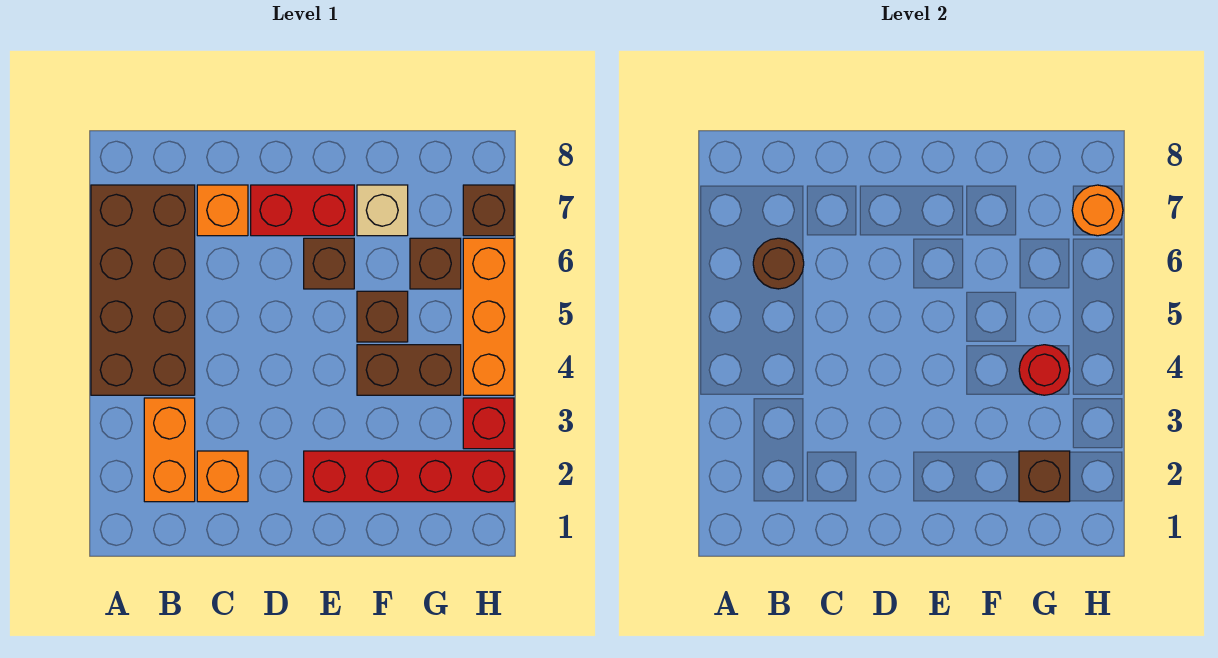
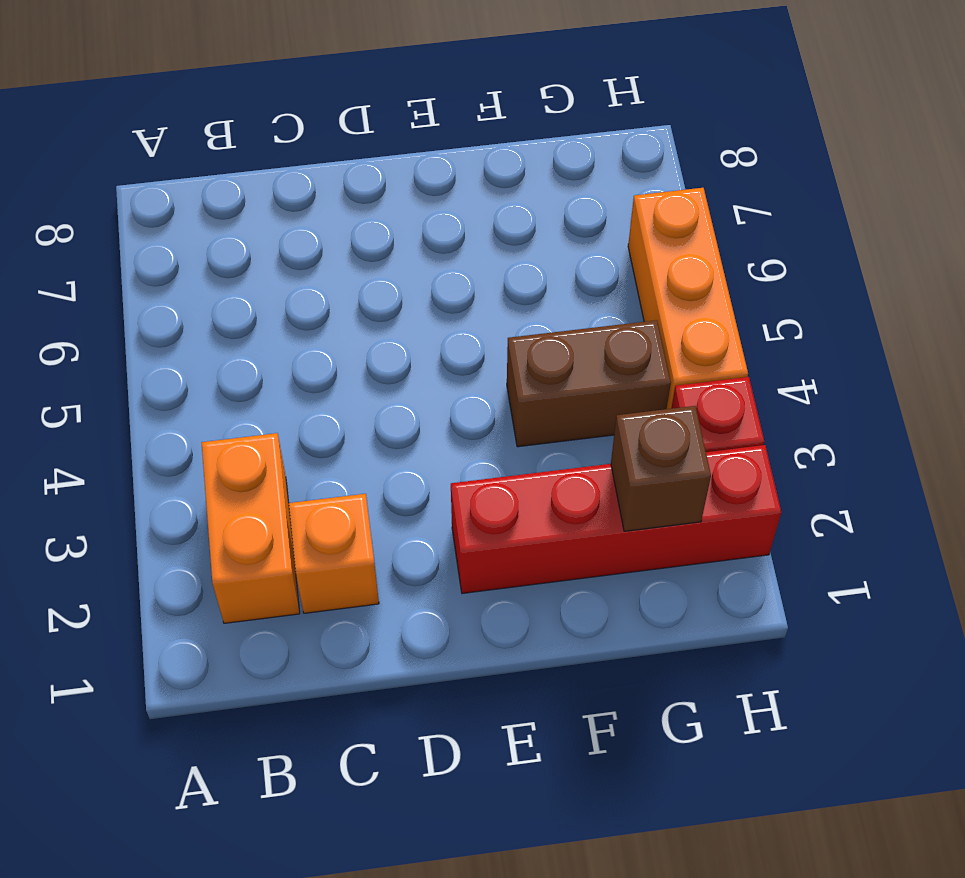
none -> brown brick A4:B7 level 1
none -> orange brick C7 level 1
none -> red brick D7:E7 level 1

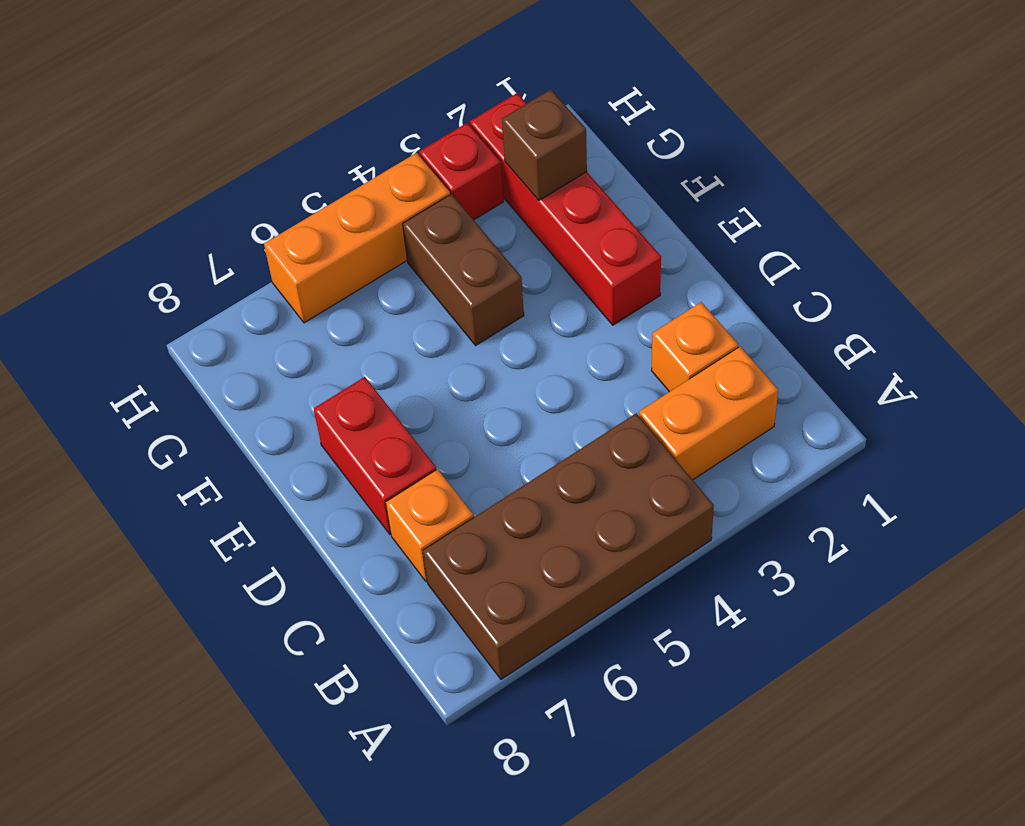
none -> brown brick E6 level 1
none -> brown brick F5 level 1
none -> tan brick F7 level 1

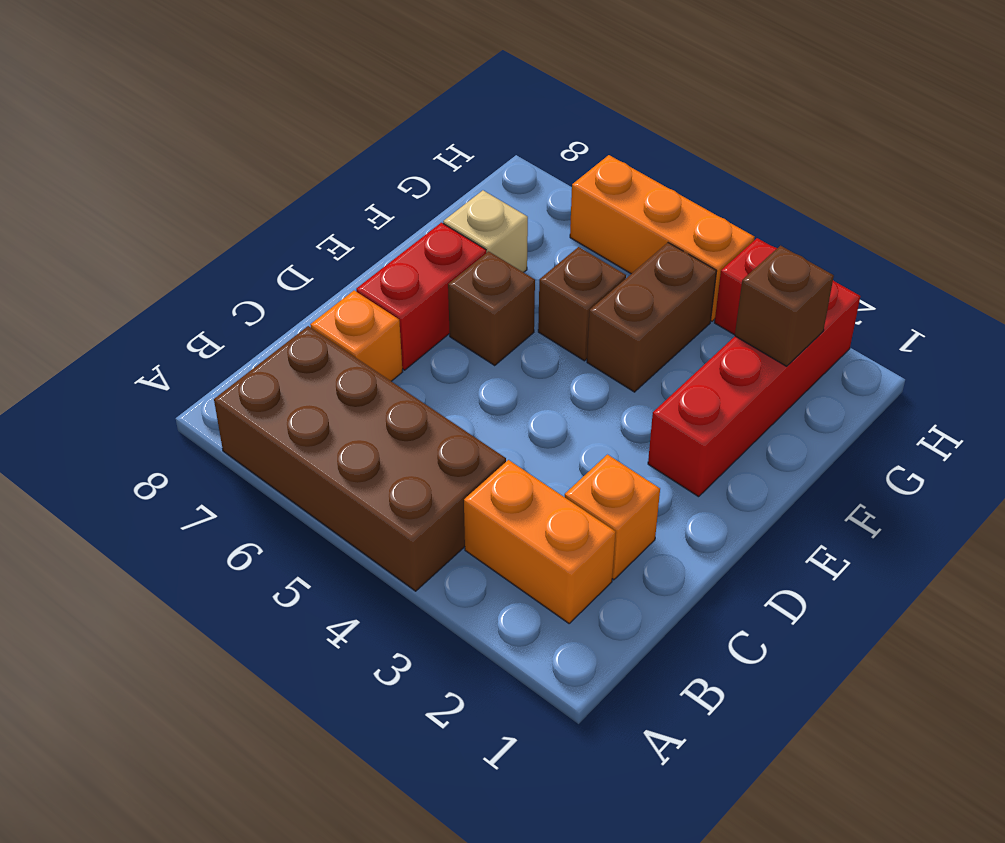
none -> brown brick G6 level 1
none -> brown brick H7 level 1
none -> brown round brick B6 level 2

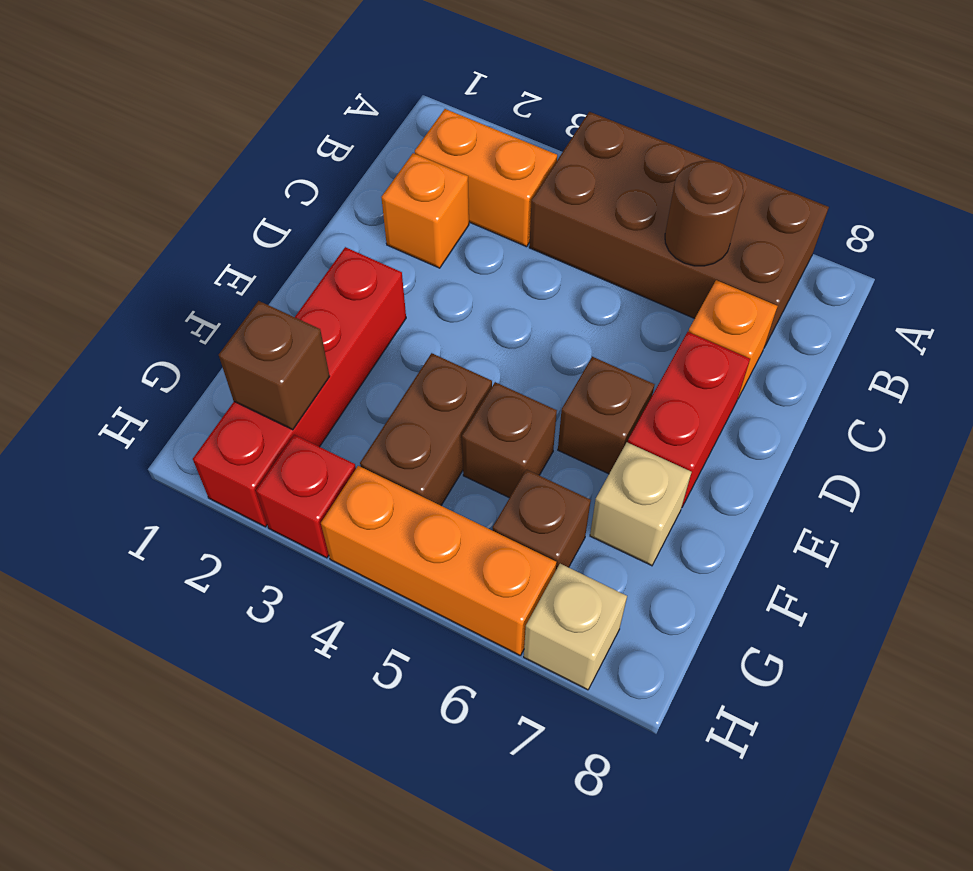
tan brick H7 level 1 -> brown brick H7 level 1
none -> red round brick G4 level 2
none -> orange round brick H7 level 2

